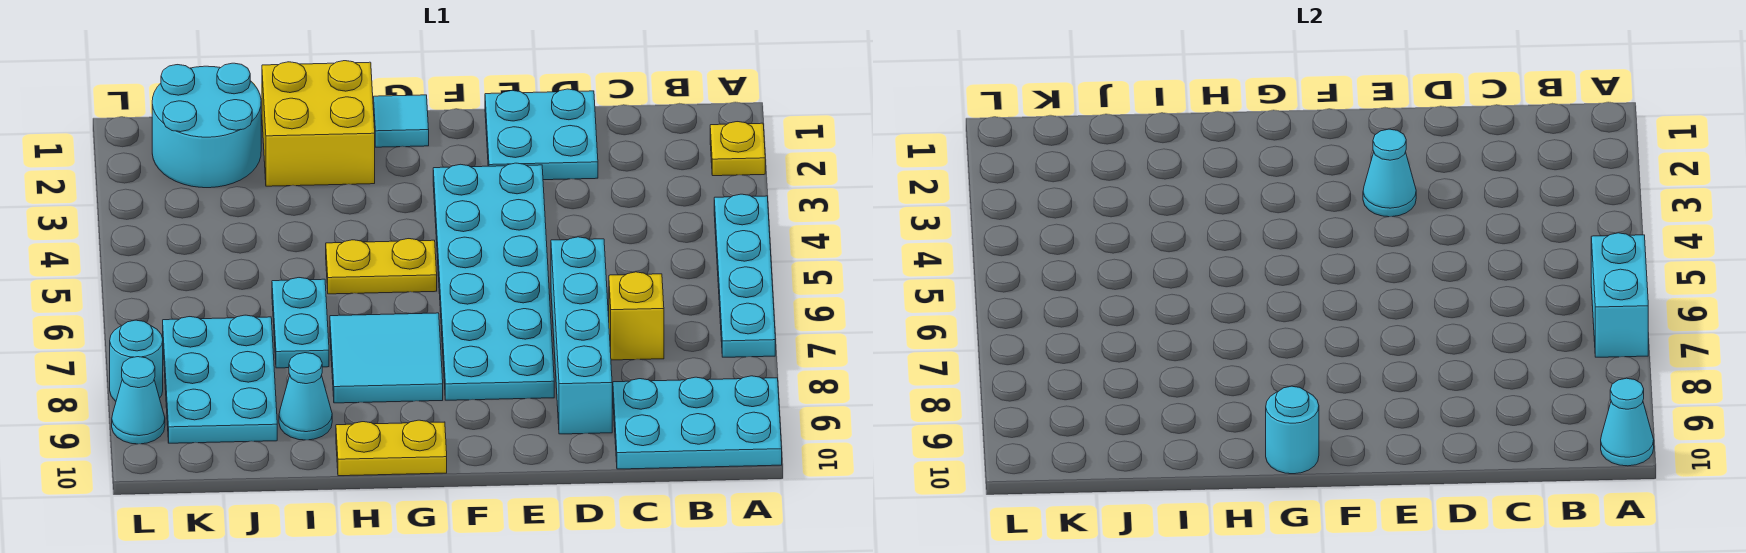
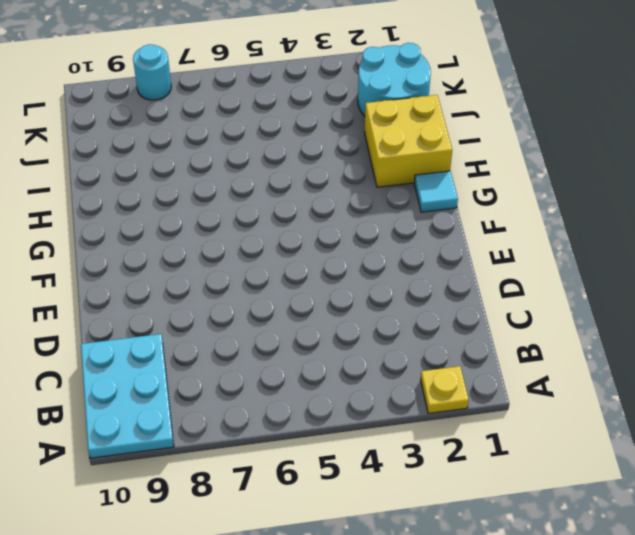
none -> cyan plate A4:A7 level 1
none -> yellow brick C7 level 1
none -> cyan plate D1:E2 level 1

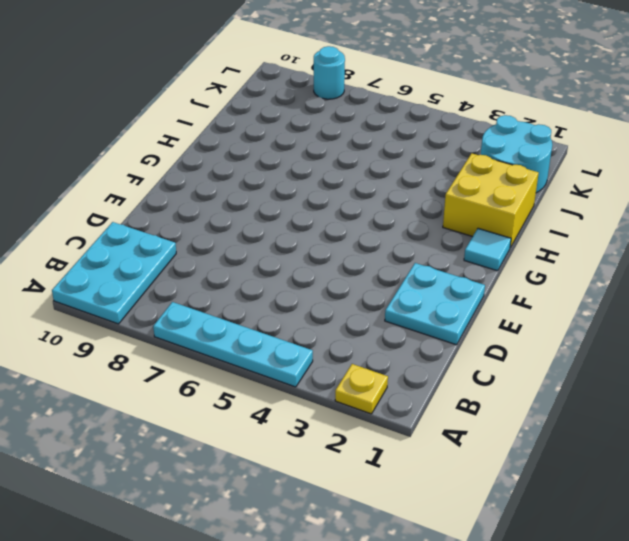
none -> yellow brick C7 level 1
none -> cyan brick D6:D9 level 1
none -> cyan plate E3:F8 level 1

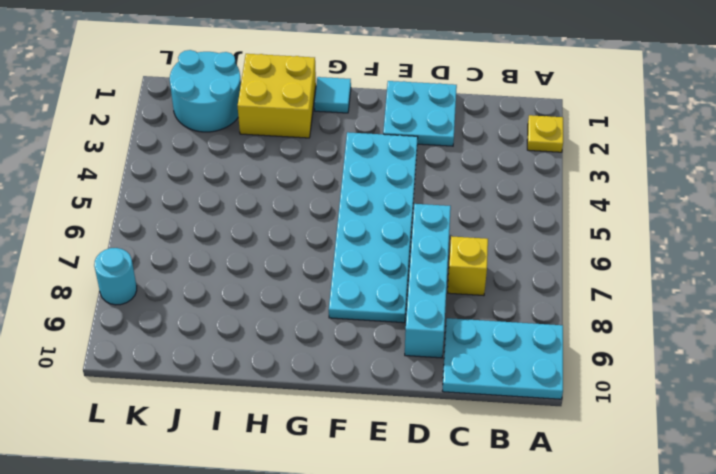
none -> cyan plate A4:A7 level 1
none -> yellow plate G5:H5 level 1
none -> cyan tile G7:H8 level 1

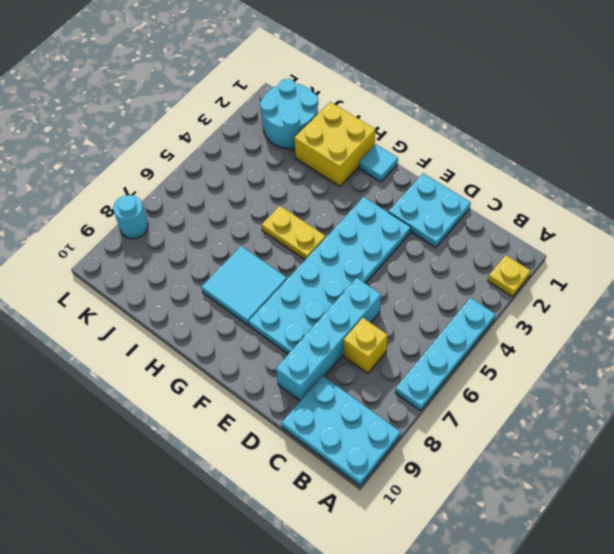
none -> yellow plate G10:H10 level 1
none -> cyan plate I6:I7 level 1
none -> cyan cone I9 level 1

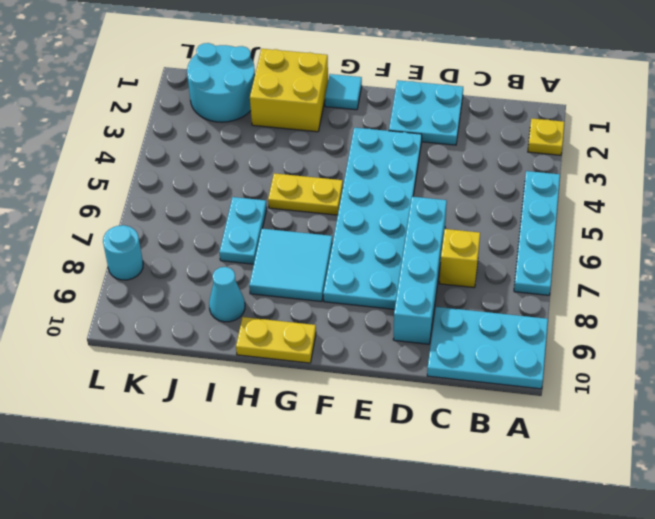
none -> cyan plate J7:K9 level 1
none -> cyan cone L9 level 1
none -> cyan brick A6:A7 level 2

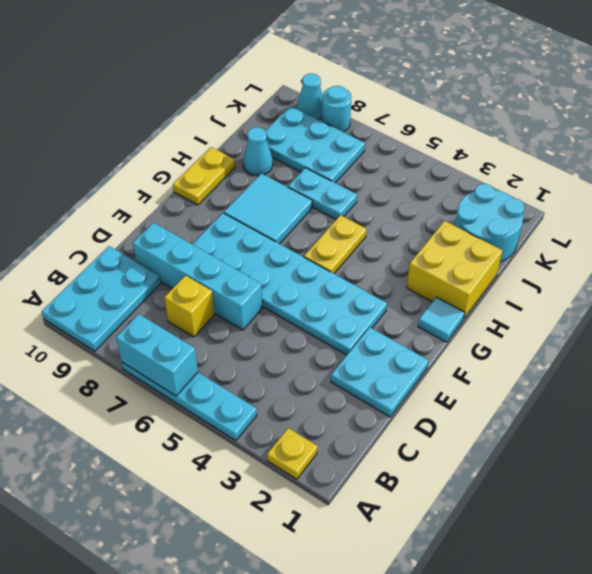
none -> cyan cone A10 level 2
none -> cyan cone E3 level 2
none -> cyan round brick G10 level 2

